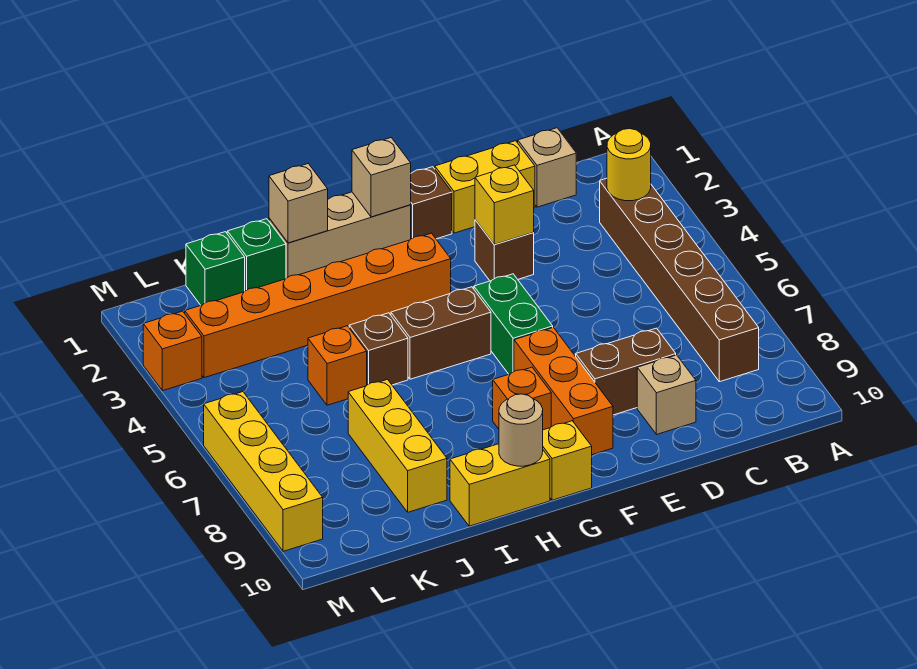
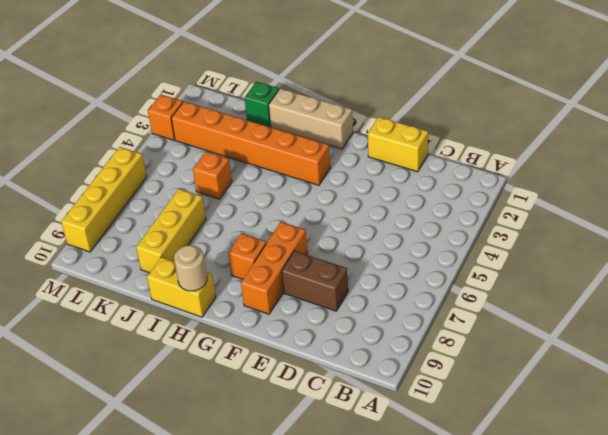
none -> brown brick B3:B8 level 1
none -> tan brick C1 level 1
none -> tan brick D9 level 1

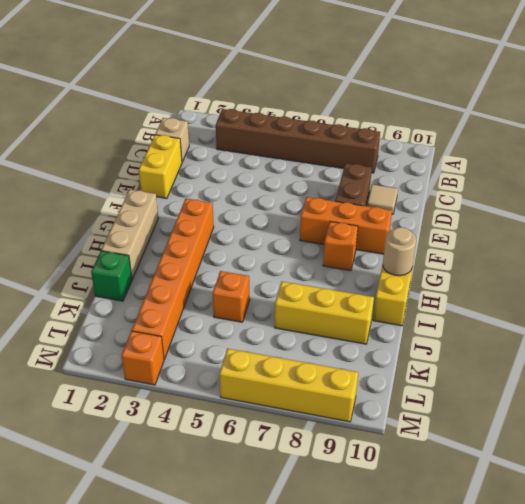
tan tile D9 level 1 -> tan brick D9 level 1
none -> brown brick E3 level 1
none -> brown brick F1 level 1
none -> green brick F5:F6 level 1

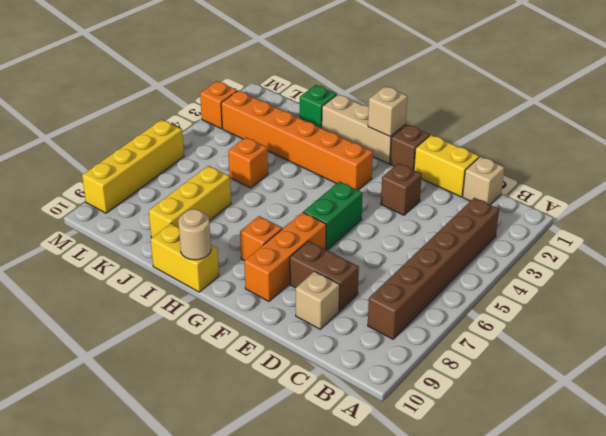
none -> brown brick G5:H5 level 1
none -> yellow brick G10 level 1
none -> brown brick I5 level 1

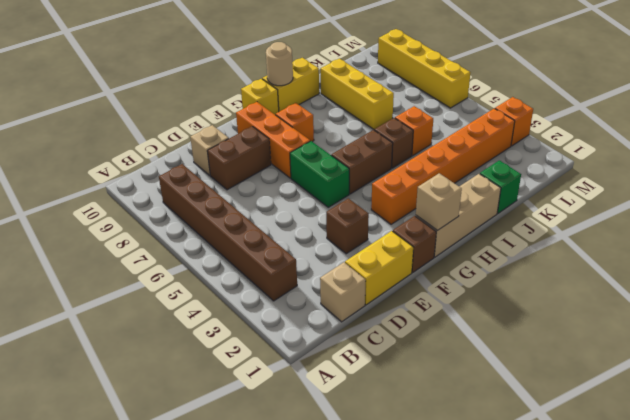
none -> green brick K1 level 1
none -> yellow round brick B3 level 2
none -> yellow brick E3 level 2

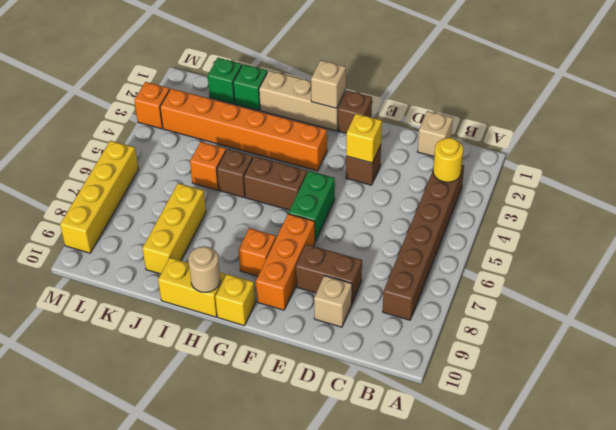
none -> yellow brick D1:E1 level 1
none -> tan brick I1 level 2

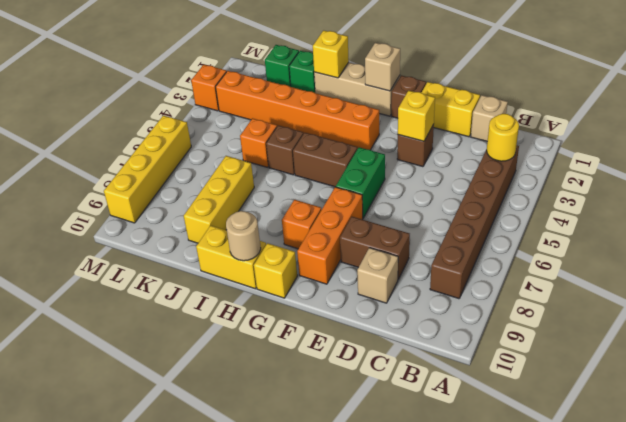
yellow brick I1 level 2 -> tan brick I1 level 2

